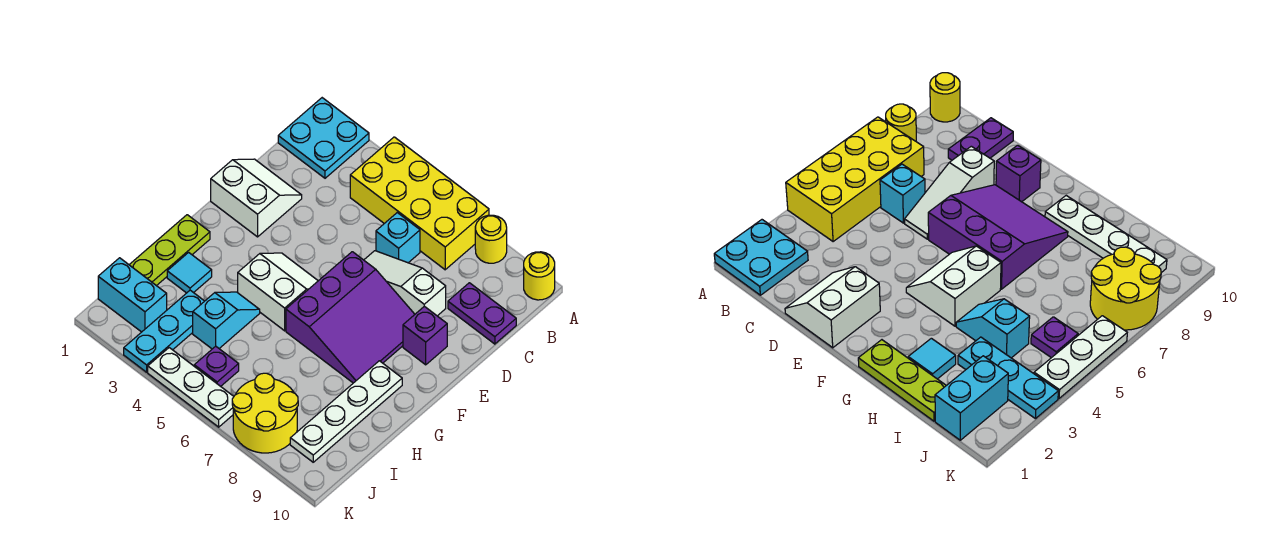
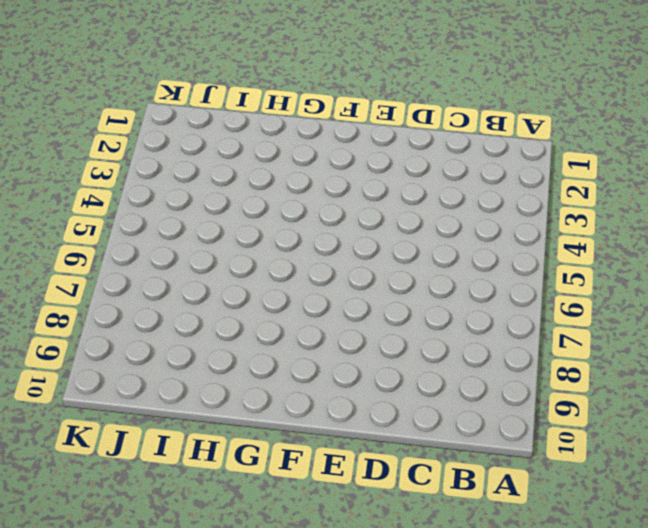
none -> cyan plate A1:B2 level 1
none -> yellow brick A4:B7 level 1
none -> yellow round brick A8 level 1

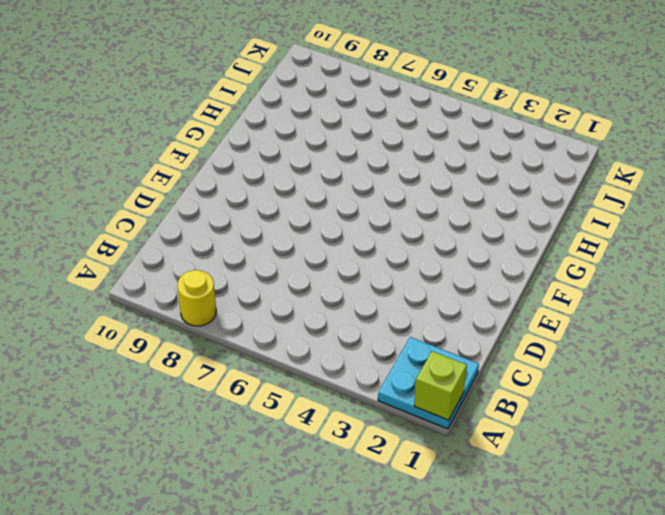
lime brick A1 level 2 -> none
none -> yellow brick A4:B7 level 1
none -> yellow round brick A10 level 1
none -> cyan brick C6 level 1

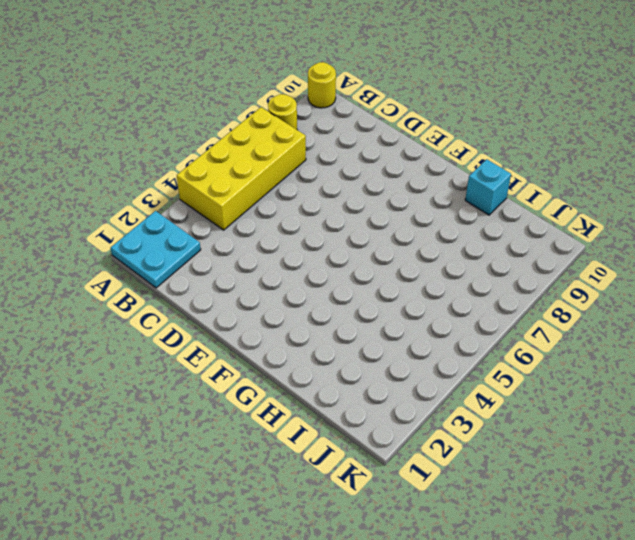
cyan brick H10 level 1 -> cyan brick C6 level 1
none -> purple plate C9:C10 level 1
none -> white slope D1:E2 level 1 top E
none -> white slope D6:D8 level 1 top 8

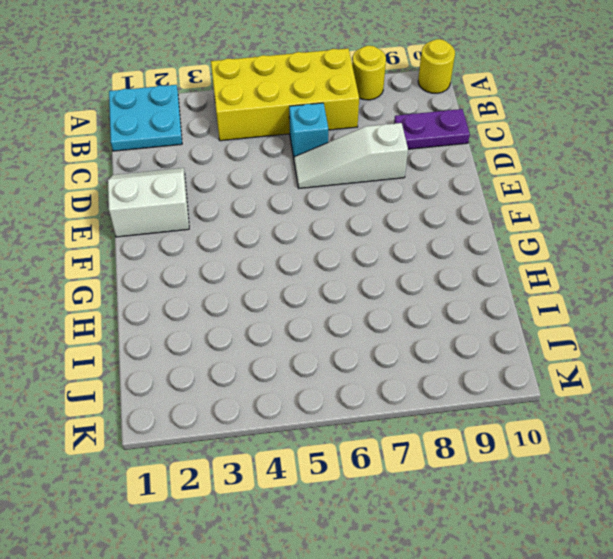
none -> purple slope E6:G8 level 1 top 6
none -> purple brick E9 level 1
none -> white slope F4:G5 level 1 top G

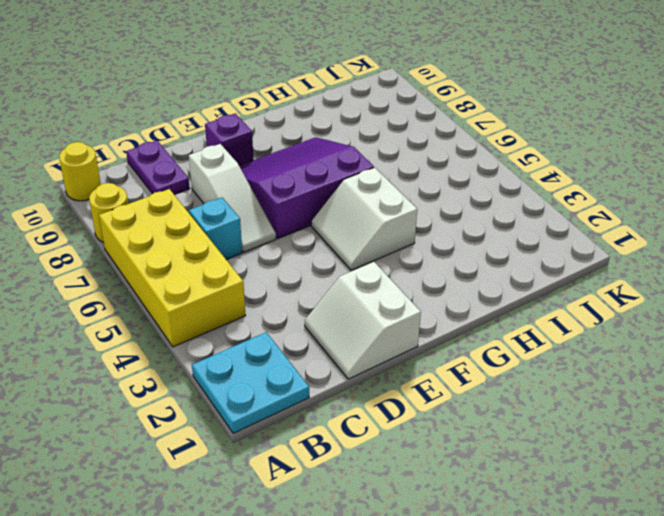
none -> lime plate G1:I1 level 1
none -> white plate G9:J9 level 1
none -> cyan tile H2 level 1

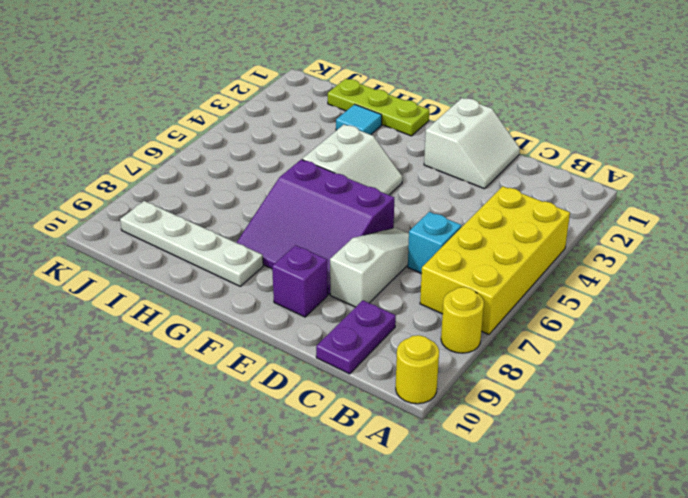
none -> cyan plate A1:B2 level 1
none -> cyan slope H4:I4 level 1 top I
none -> cyan plate I3:K3 level 1

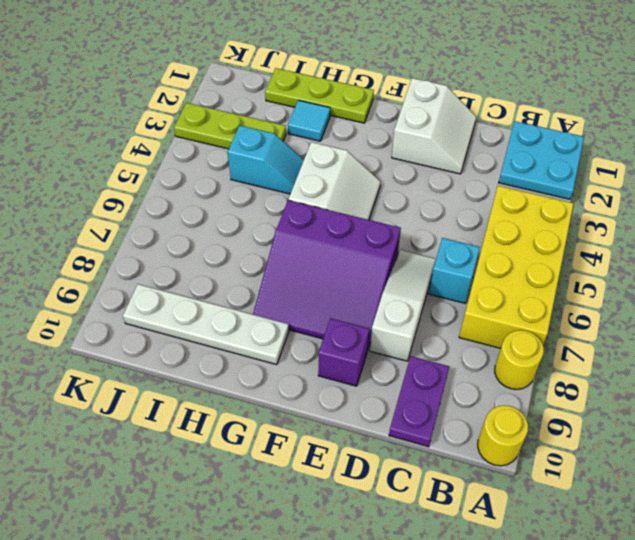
lime plate I3:K3 level 1 -> cyan plate I3:K3 level 1
none -> cyan brick J1:J2 level 1
none -> purple plate J5 level 1
none -> yellow round brick J7:K8 level 1

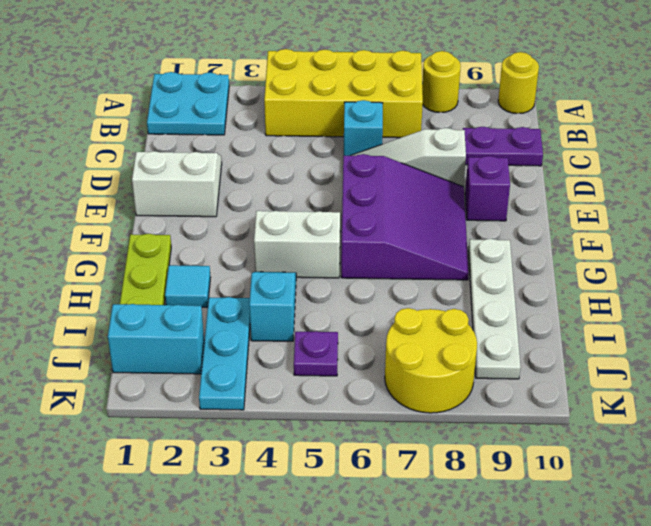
none -> white plate K4:K6 level 1

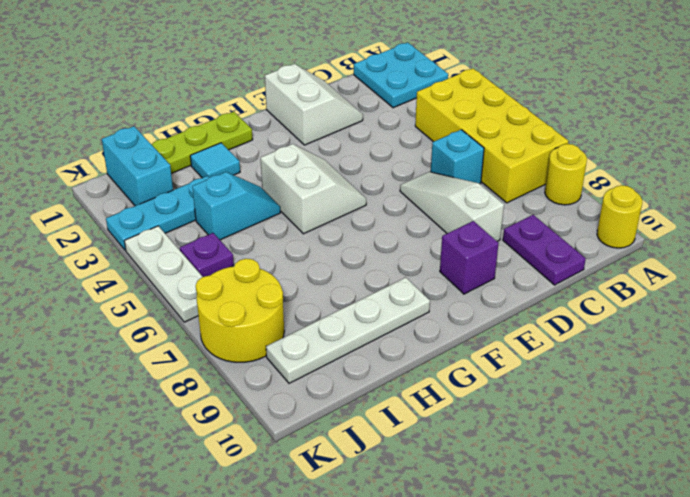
none -> purple slope E6:G8 level 1 top 6

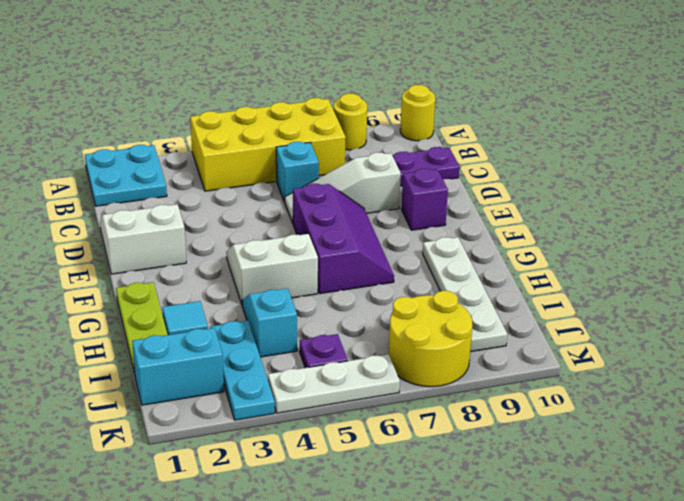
purple slope E6:G7 level 1 top 6 -> purple slope E6:G8 level 1 top 6

